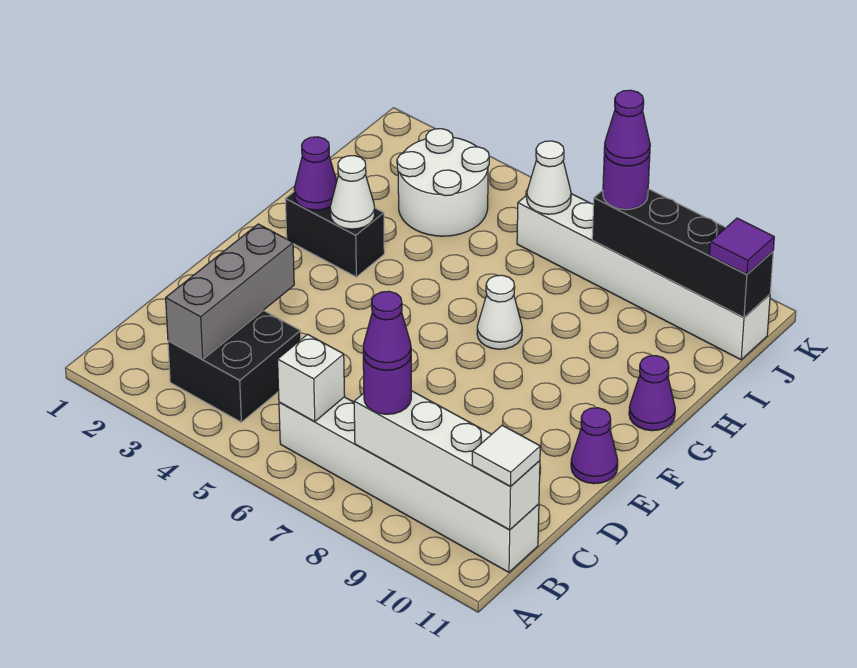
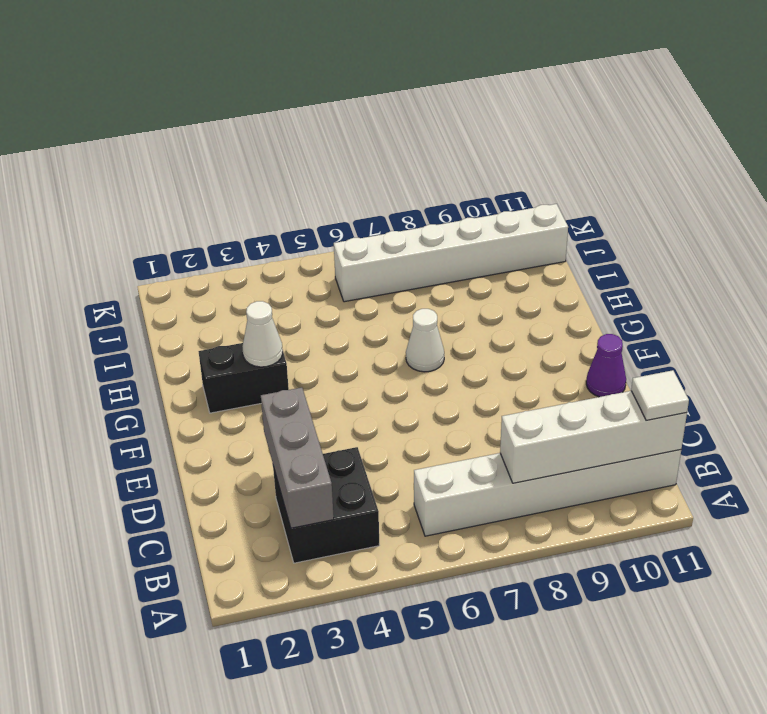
none -> purple cone G11 level 1
none -> white round brick I3:J4 level 1
none -> white brick B6 level 2

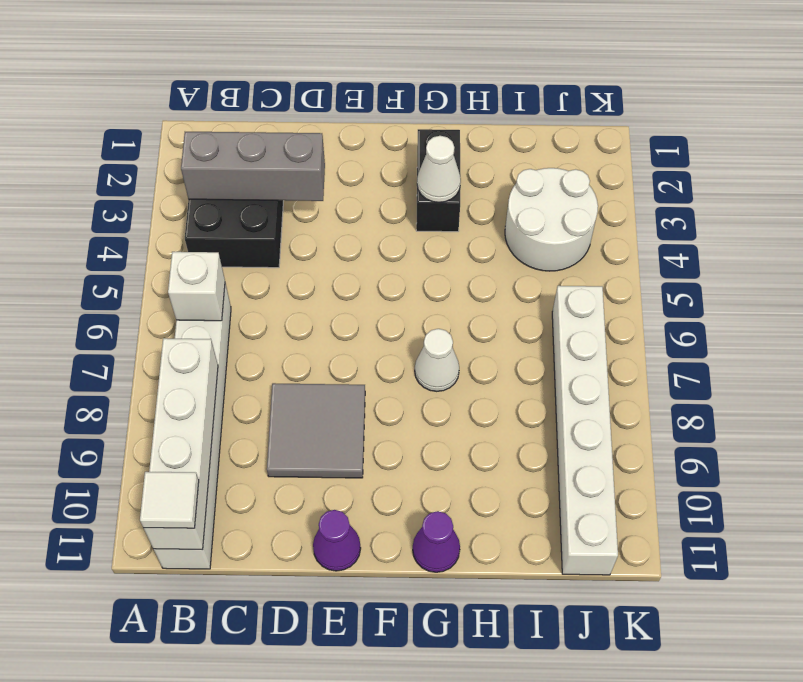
grey tile D8:E9 level 1 -> none
none -> purple cone G2 level 2
none -> white cone J6 level 2
none -> black brick J8:J11 level 2

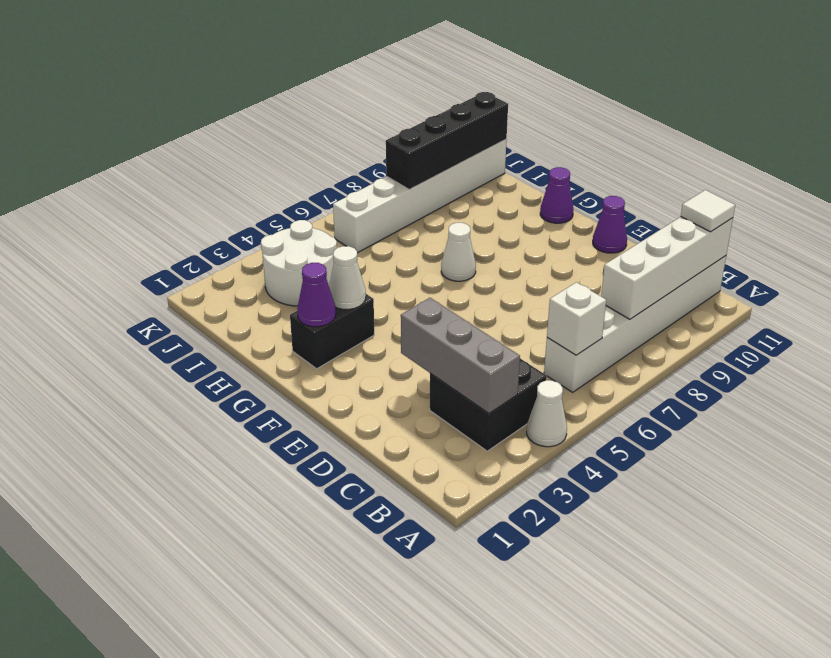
white cone A4 level 1 -> white cone J6 level 2
none -> purple round brick B8 level 3
none -> purple round brick J8 level 3
none -> purple tile J11 level 3

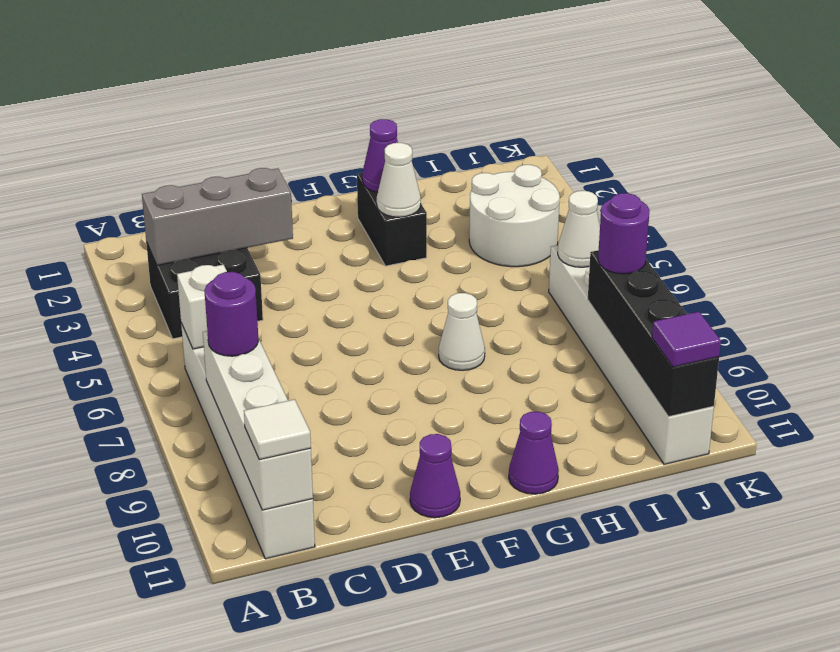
none -> purple cone B8 level 4
none -> purple cone J8 level 4

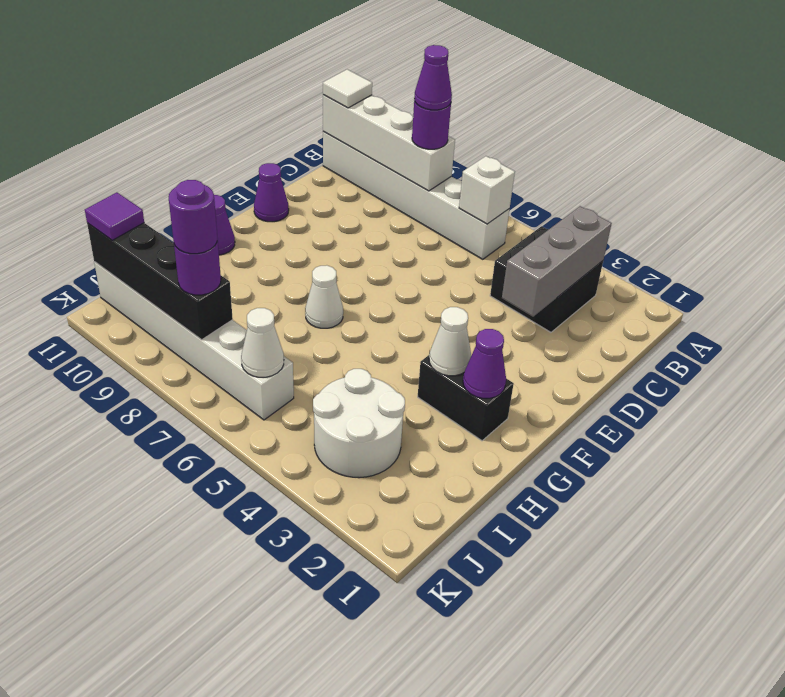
purple round brick J8 level 4 -> purple cone J8 level 4

